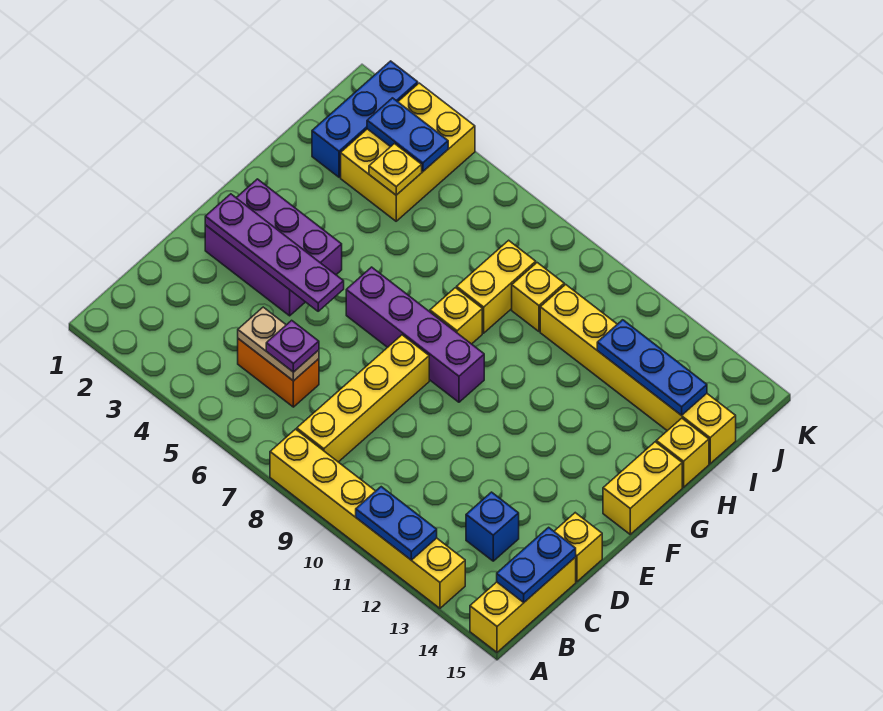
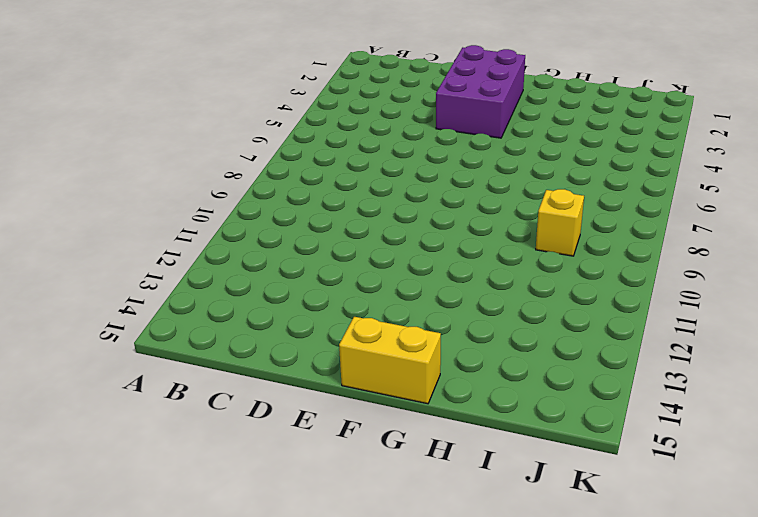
none -> yellow brick A8:A13 level 1
none -> yellow brick A15:C15 level 1
none -> yellow brick B8:E8 level 1

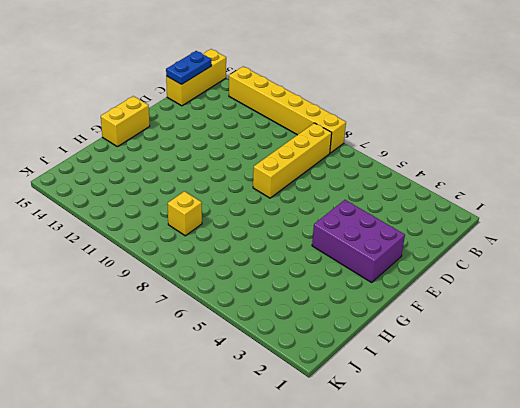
none -> orange brick C5:C6 level 1
none -> blue brick C13 level 1
none -> yellow brick D15 level 1

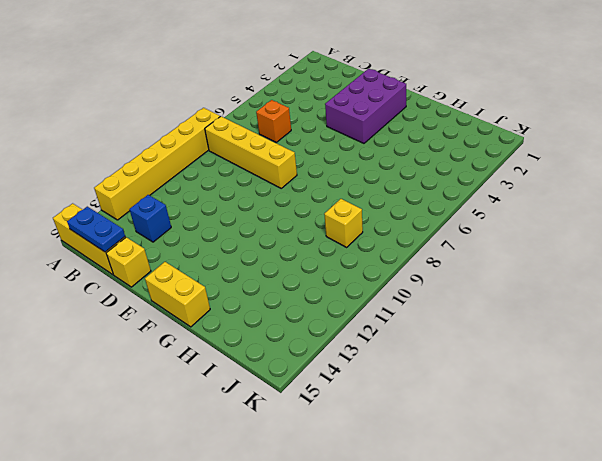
orange brick C6 level 1 -> orange brick C5:C6 level 1
none -> purple brick F6:F9 level 1
none -> yellow brick G8 level 1
none -> yellow brick H8:I8 level 1

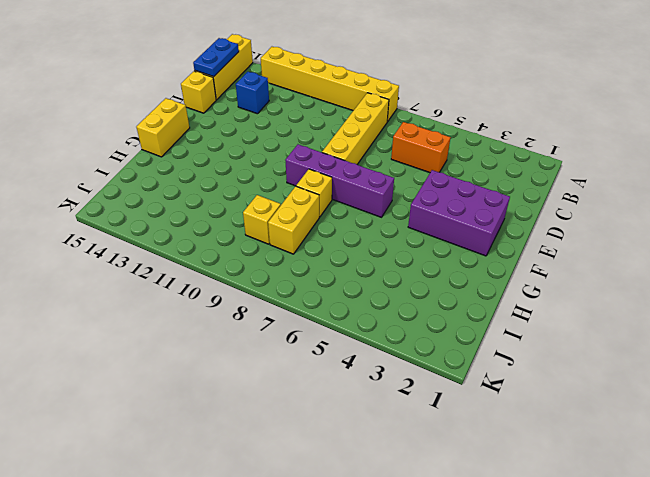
none -> yellow brick H15 level 1
none -> blue brick I2:K2 level 1
none -> yellow brick I3:K4 level 1

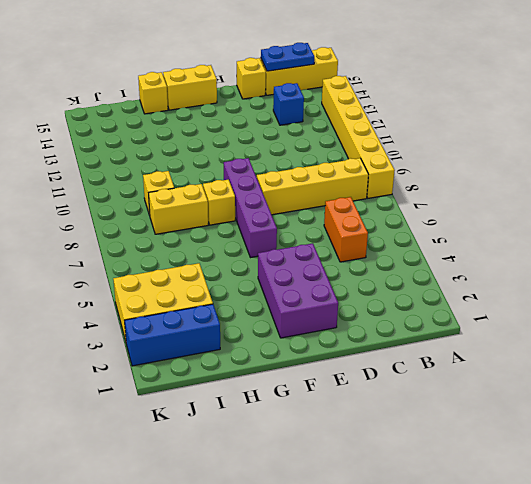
none -> yellow brick I10:I15 level 1
none -> blue plate A11:A12 level 2
none -> tan plate C5:C6 level 2

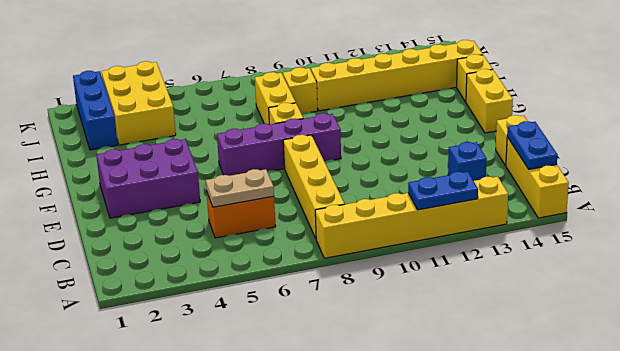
none -> purple plate E2:E5 level 2
none -> yellow plate I4 level 2
none -> blue plate I12:I14 level 2

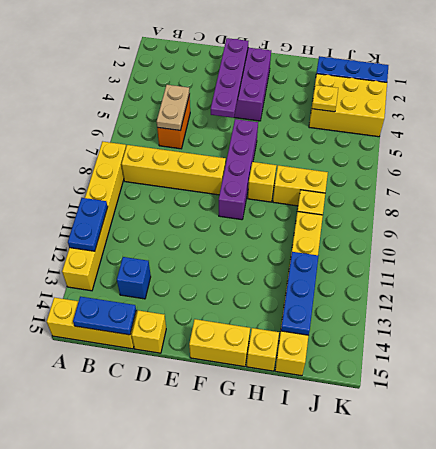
none -> blue plate J3:J4 level 2
none -> purple plate C6 level 3

